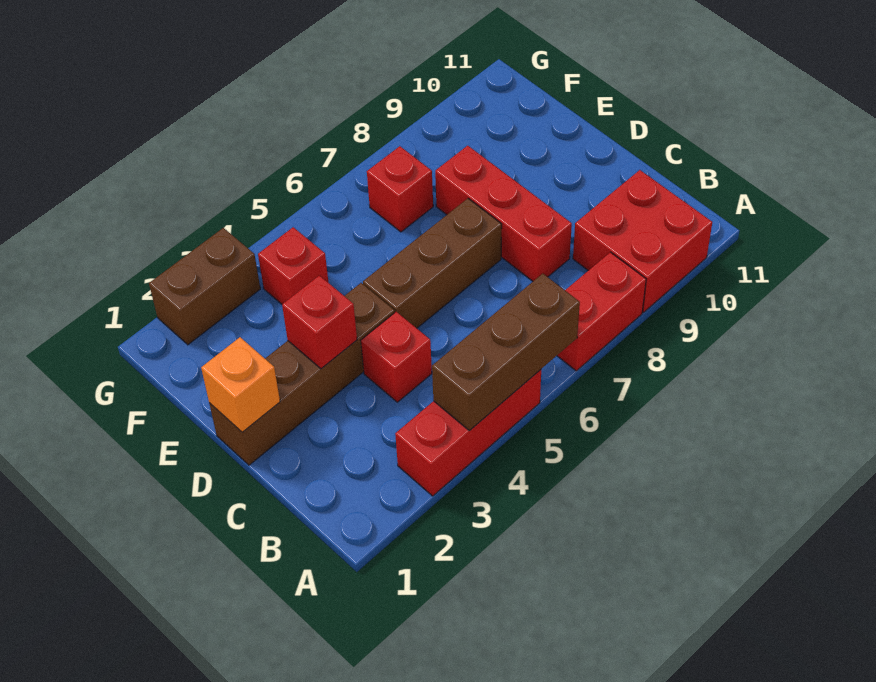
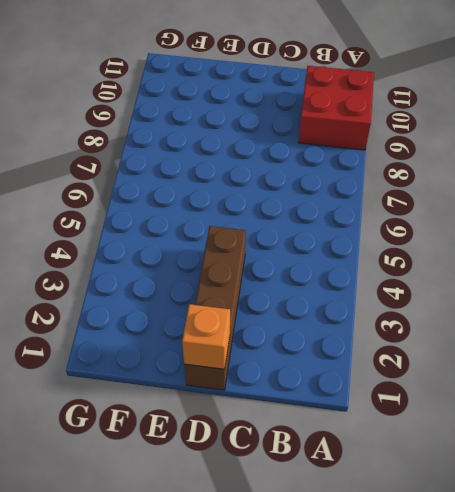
none -> red brick A3:A5 level 1
none -> red brick A7:A8 level 1
none -> red brick C4 level 1

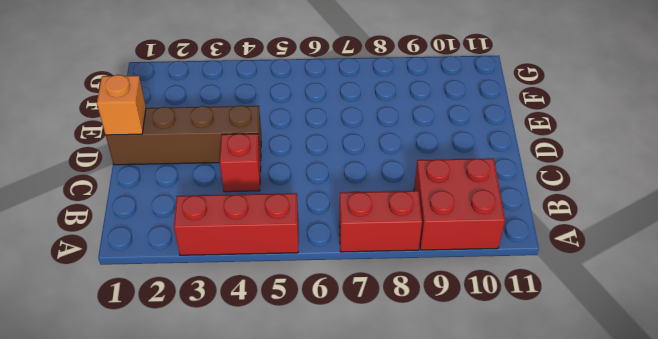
none -> red brick C8:E8 level 1
none -> brown brick D5:D7 level 1
none -> red brick F4 level 1

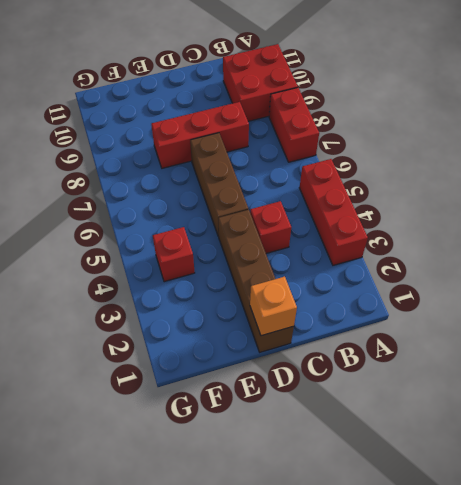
none -> red brick F7 level 1
none -> brown brick G2:G3 level 1
none -> brown brick A4:A6 level 2

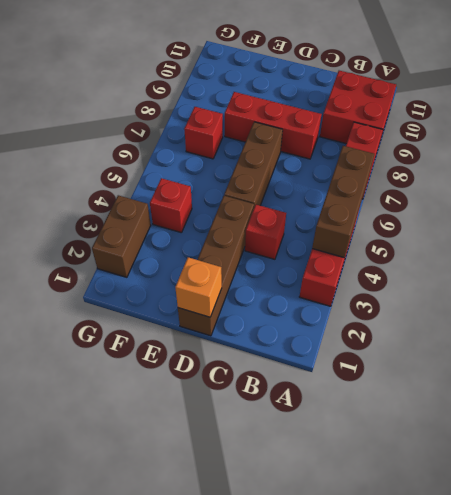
none -> red brick D3 level 2

